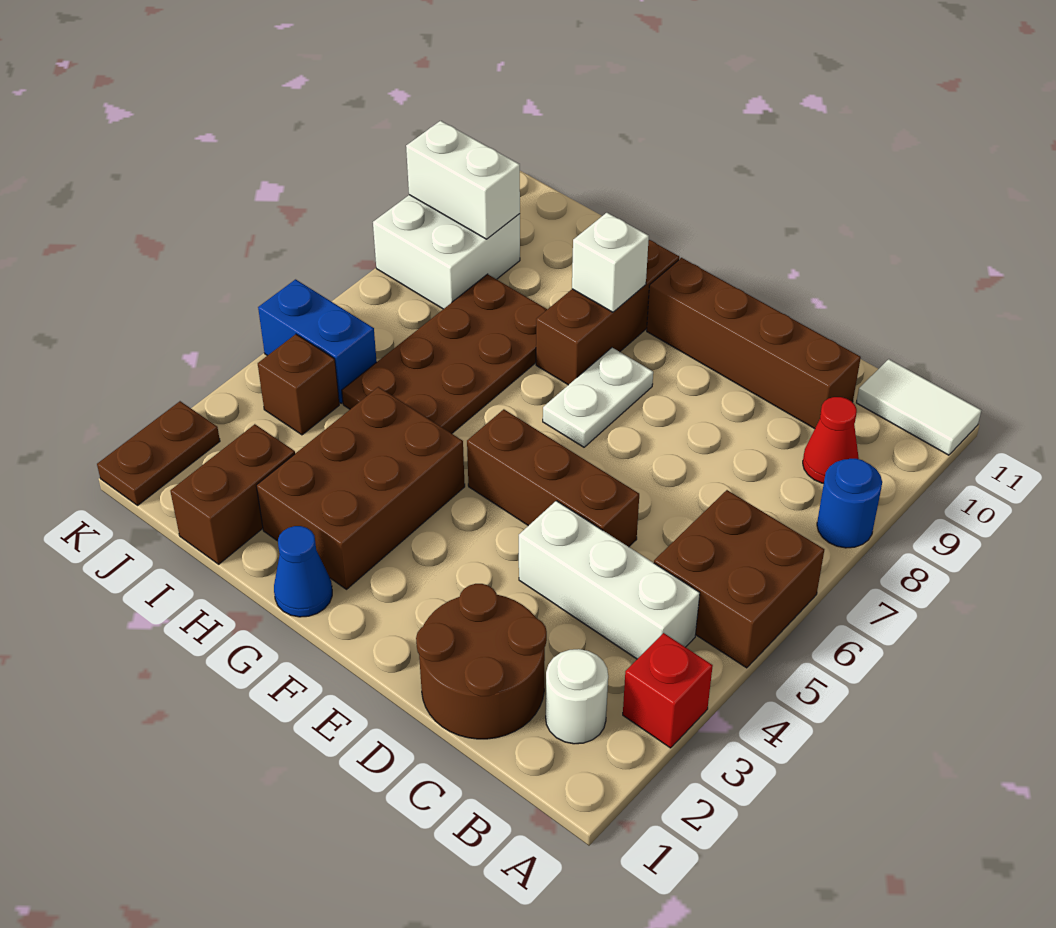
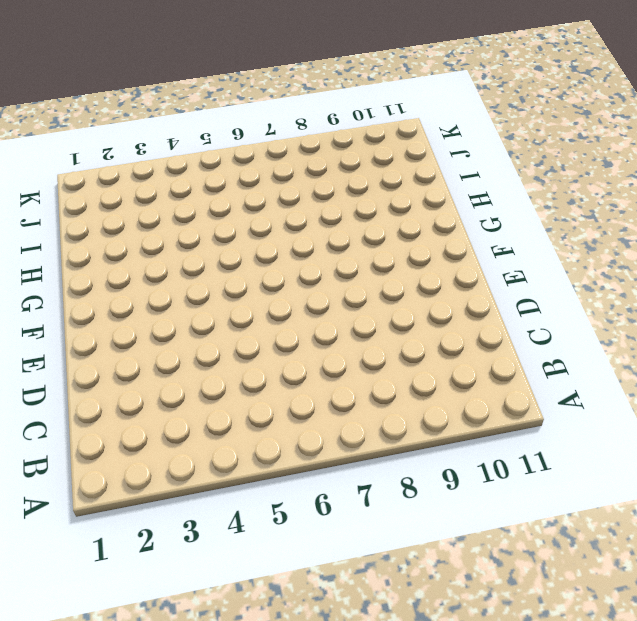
none -> red brick A3 level 1
none -> brown brick A5:B6 level 1
none -> blue round brick A8 level 1

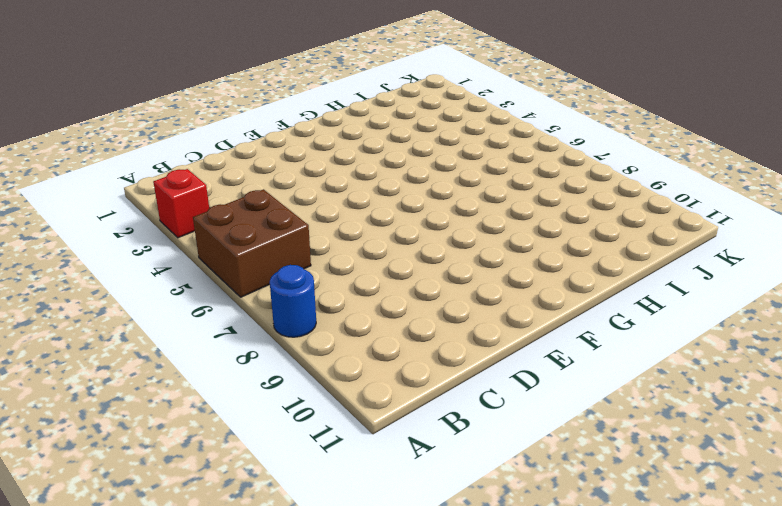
none -> white tile A11:B11 level 1
none -> white round brick B2 level 1
none -> white brick B4:D4 level 1

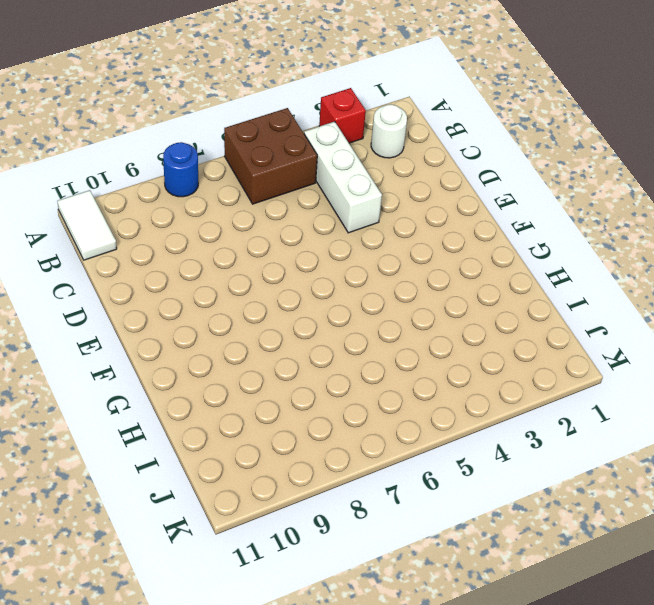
none -> red cone B9 level 1
none -> brown round brick C1:D2 level 1
none -> brown brick C10:F10 level 1

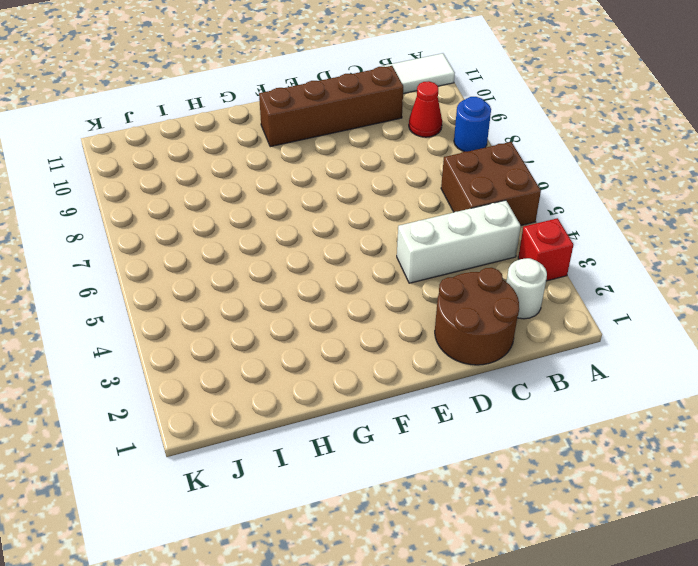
none -> brown brick D5:F5 level 1
none -> white plate F7:F8 level 1
none -> blue cone G1 level 1

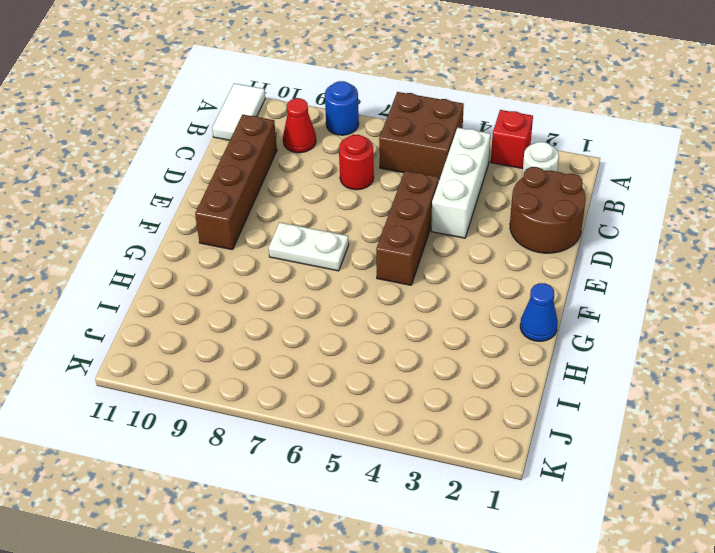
red round brick C7 level 1 -> none
none -> brown brick G2:H4 level 1
none -> brown brick G8:G10 level 1
none -> brown plate H5:I8 level 1

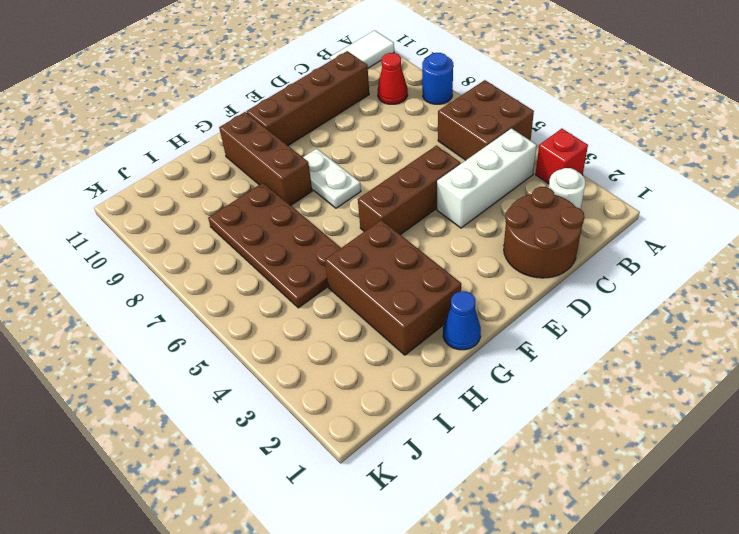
none -> brown brick I1:I2 level 1
none -> brown brick J4 level 1
none -> blue brick J5:K5 level 1

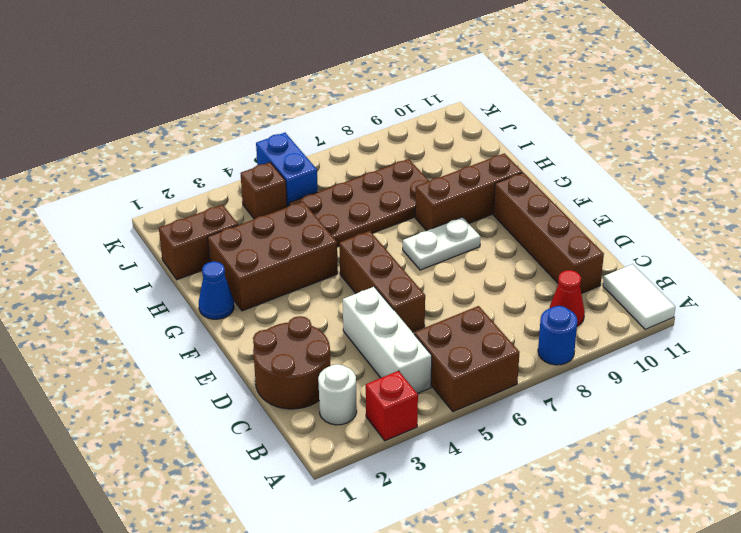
none -> white brick J8:K9 level 1
none -> brown plate K1:K2 level 1
none -> white brick G9 level 2

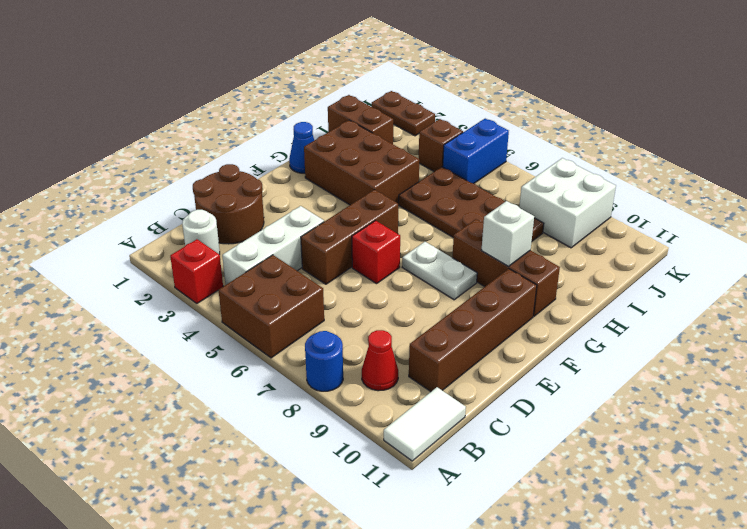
red brick E6 level 1 -> none
none -> white brick J9:K9 level 2

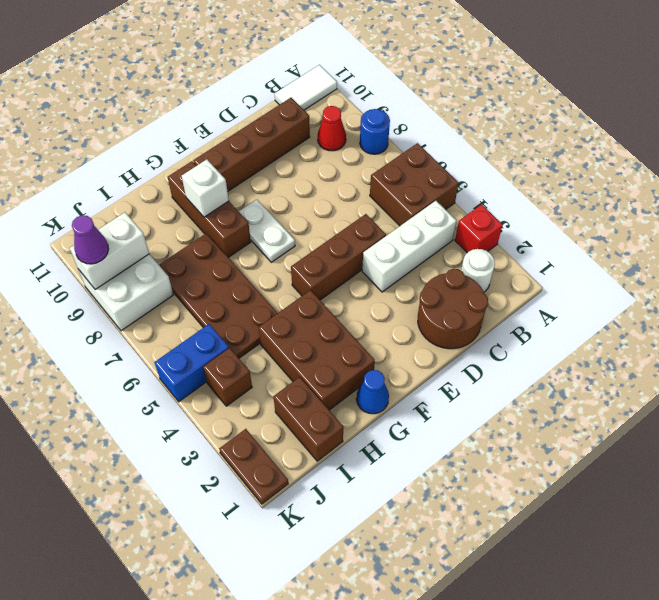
purple cone K9 level 3 -> none

